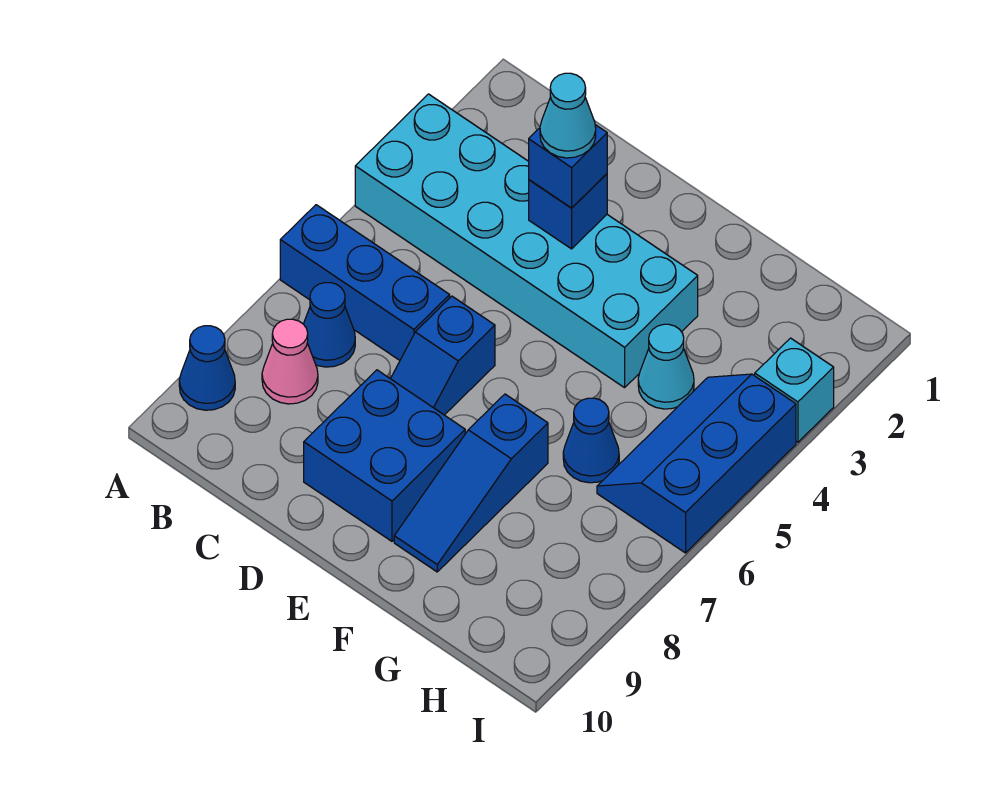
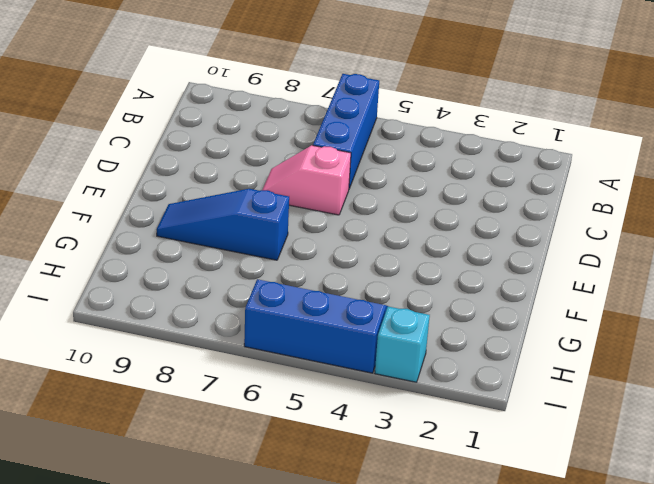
pink slope D6:D7 level 1 top 6 -> blue slope D6:D7 level 1 top 6
none -> cyan brick A3:F4 level 1
none -> blue cone A9 level 1
none -> blue cone B7 level 1

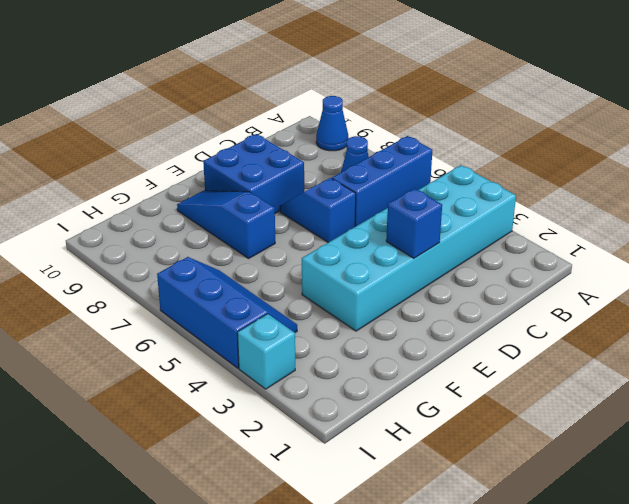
none -> pink cone B8 level 1
none -> cyan cone G4 level 1
none -> blue cone G6 level 1

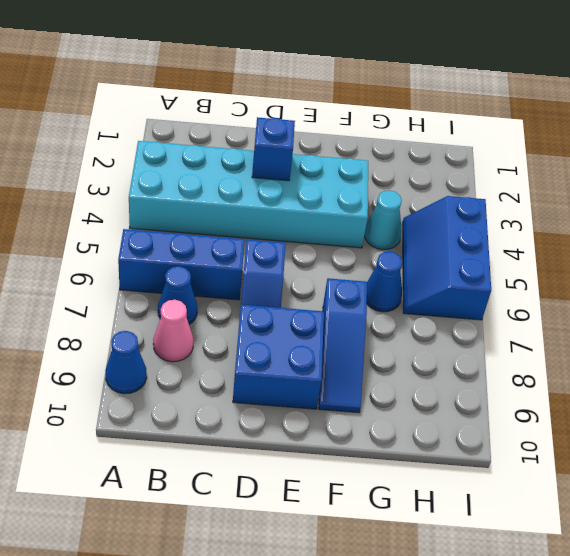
none -> cyan brick I3 level 1
none -> blue brick D3 level 3
none -> cyan cone D3 level 4

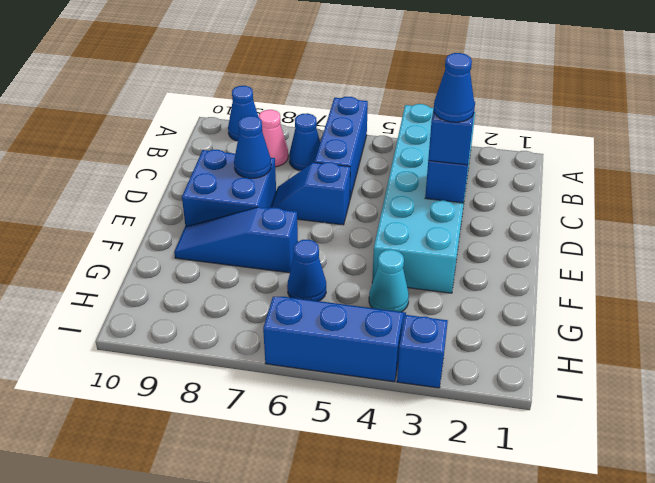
blue cone D3 level 4 -> cyan cone D3 level 4
blue cone D8 level 2 -> none
blue brick I3 level 1 -> cyan brick I3 level 1

